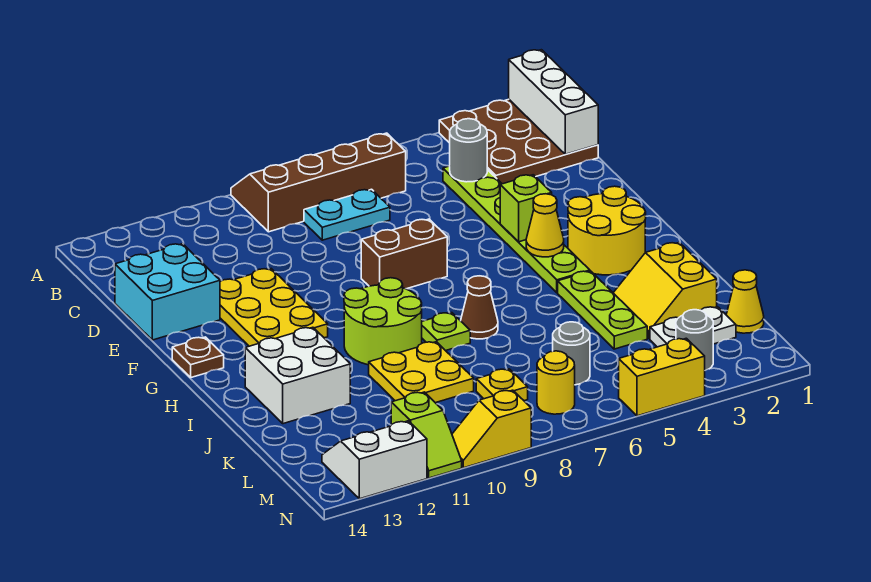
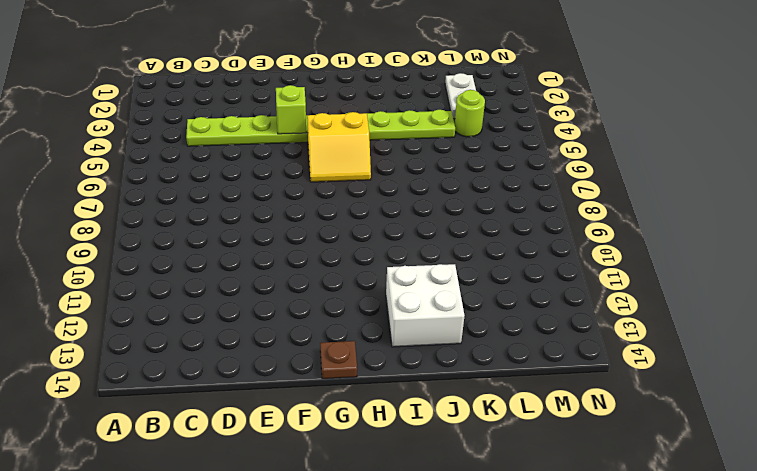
yellow slope G5:H6 level 1 top 5 -> yellow slope J2:K3 level 1 top 2
lime round brick L4 level 1 -> none
none -> brown plate A1:C3 level 1
none -> brown slope A6:B9 level 1 top B
none -> cyan plate C7:C8 level 1
none -> cyan brick D13:E14 level 1

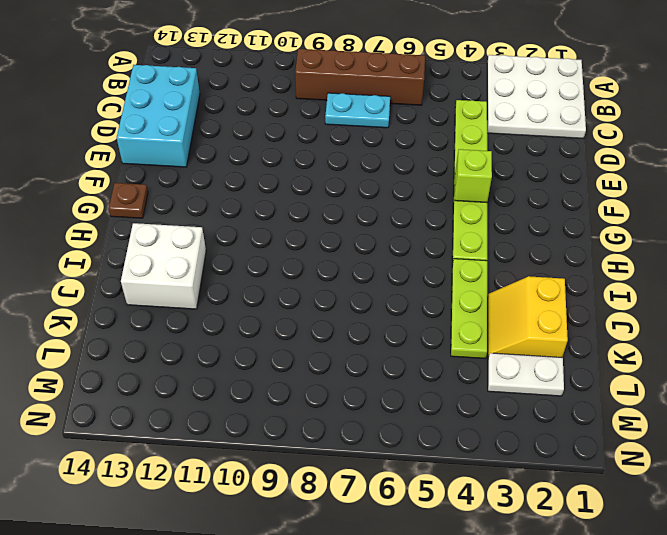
white plate A1:C3 level 1 -> brown plate A1:C3 level 1
cyan brick C13:E14 level 1 -> cyan brick D13:E14 level 1
none -> yellow plate E11:G12 level 1
none -> brown brick F7:F8 level 1
none -> yellow round brick G2:H3 level 1
none -> lime round brick H9:I10 level 1

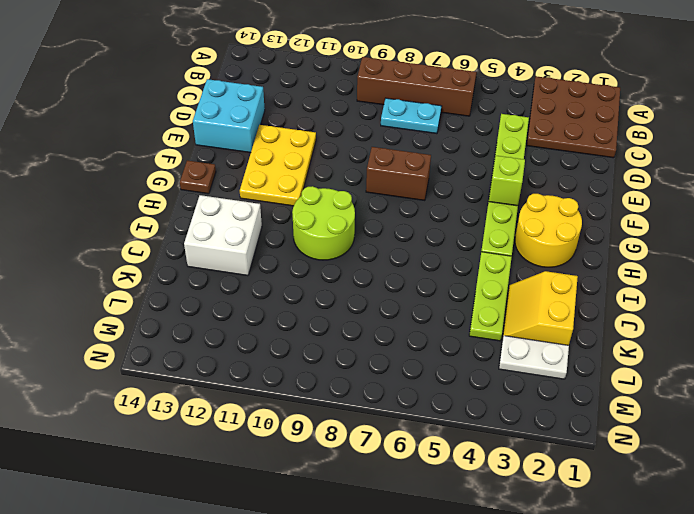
none -> brown cone I7 level 1
none -> lime plate I8 level 1
none -> yellow plate J9:K10 level 1
none -> yellow cone L1 level 1

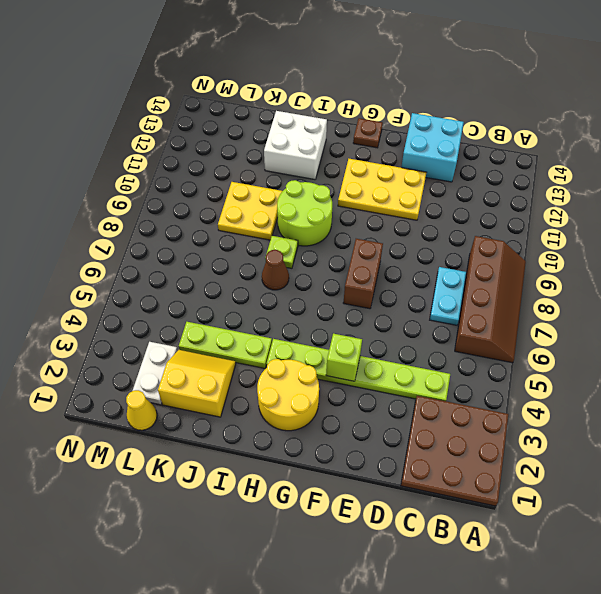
none -> grey round brick L6 level 1
none -> yellow plate L8 level 1
none -> grey round brick M3 level 1
none -> yellow round brick M7 level 1

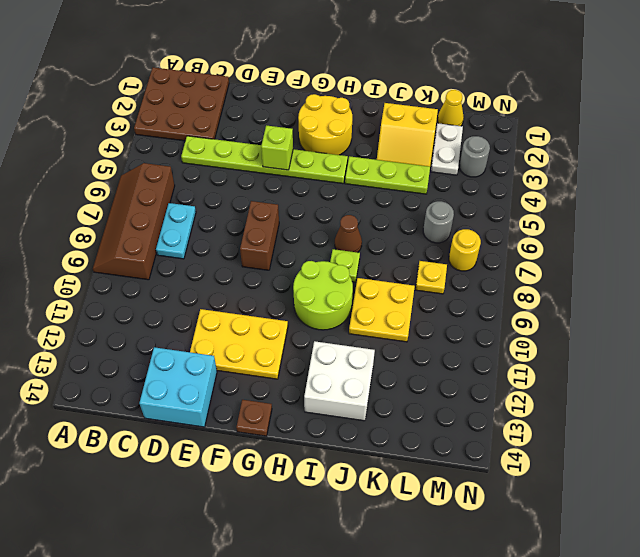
none -> lime slope M11:N11 level 1 top M
none -> white slope M12:N13 level 1 top N
none -> yellow brick N4:N5 level 1
none -> yellow slope N9:N10 level 1 top 9

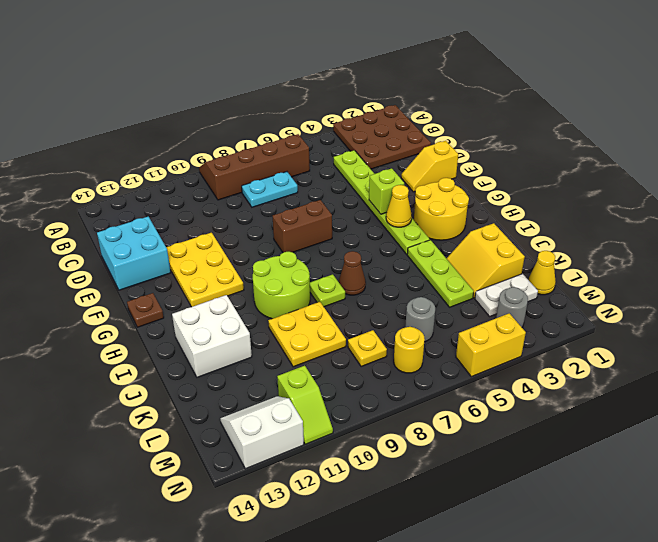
yellow slope E1:E2 level 1 top 1 -> yellow slope N9:N10 level 1 top 9
none -> white brick A1:C1 level 2
none -> grey round brick C4 level 2

